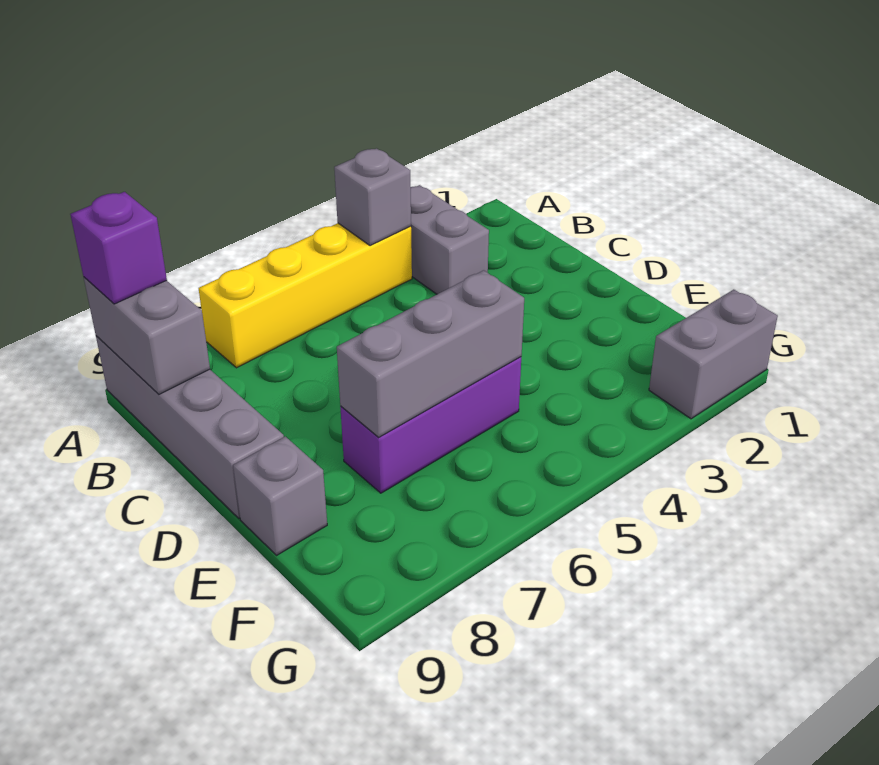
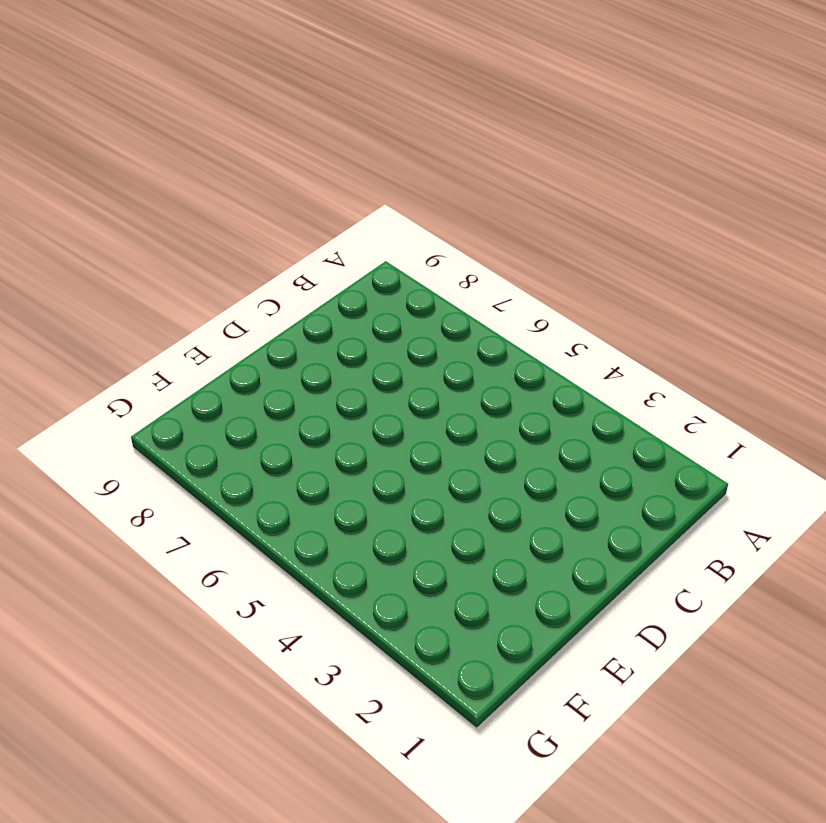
none -> grey brick A3:B3 level 1
none -> yellow brick A4:A7 level 1

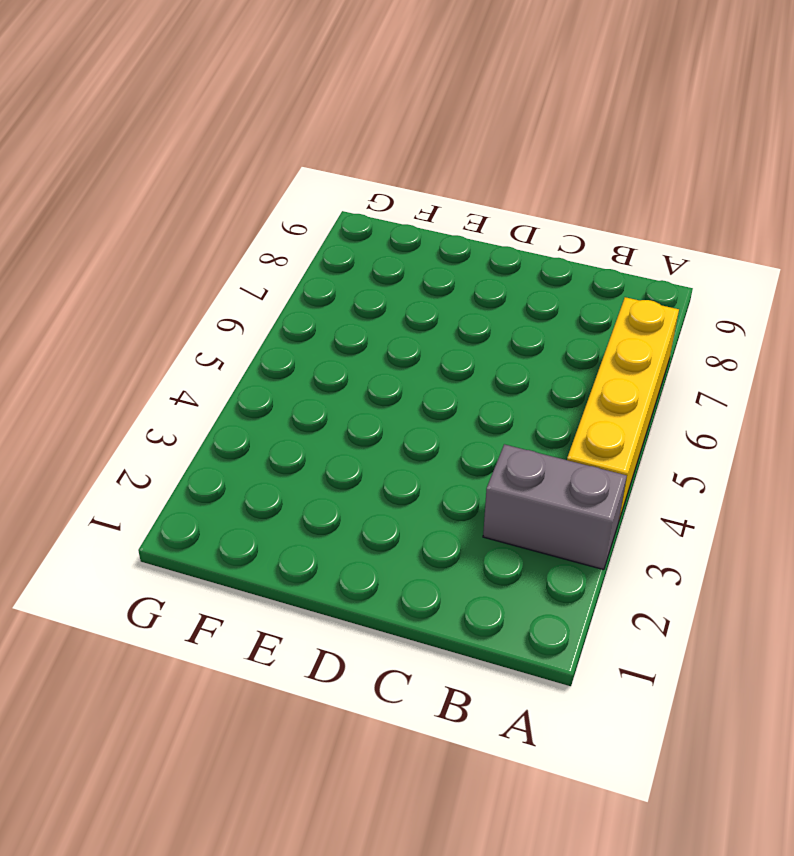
none -> grey brick A9:D9 level 1
none -> purple brick E5:E7 level 1

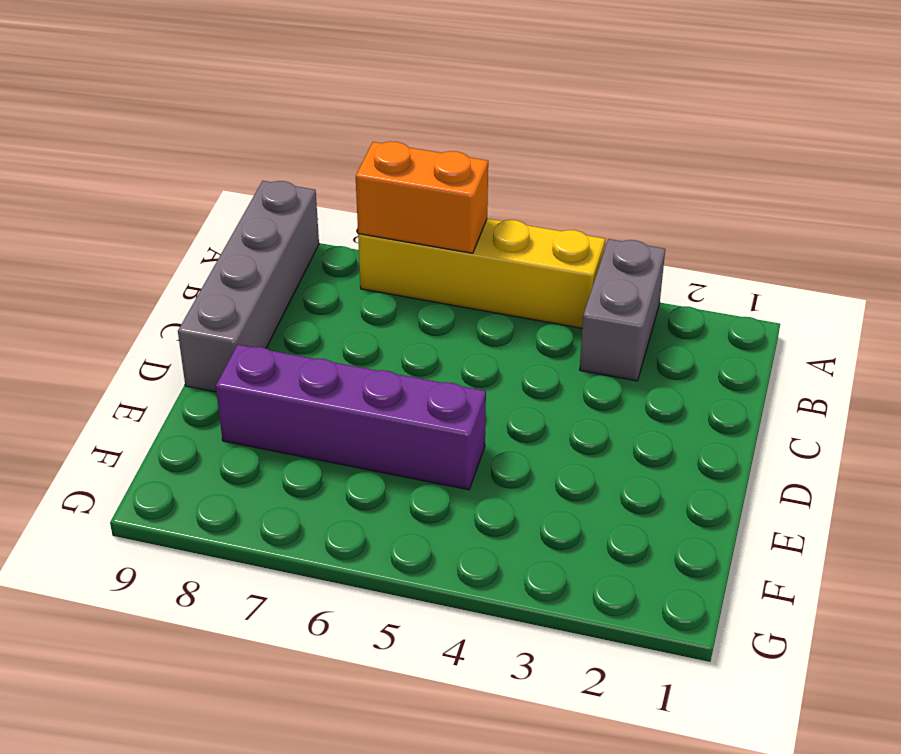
orange brick A6:A7 level 2 -> none
purple brick E5:E8 level 1 -> purple brick E5:E7 level 1
none -> grey brick E9 level 1
none -> grey brick G1:G2 level 1

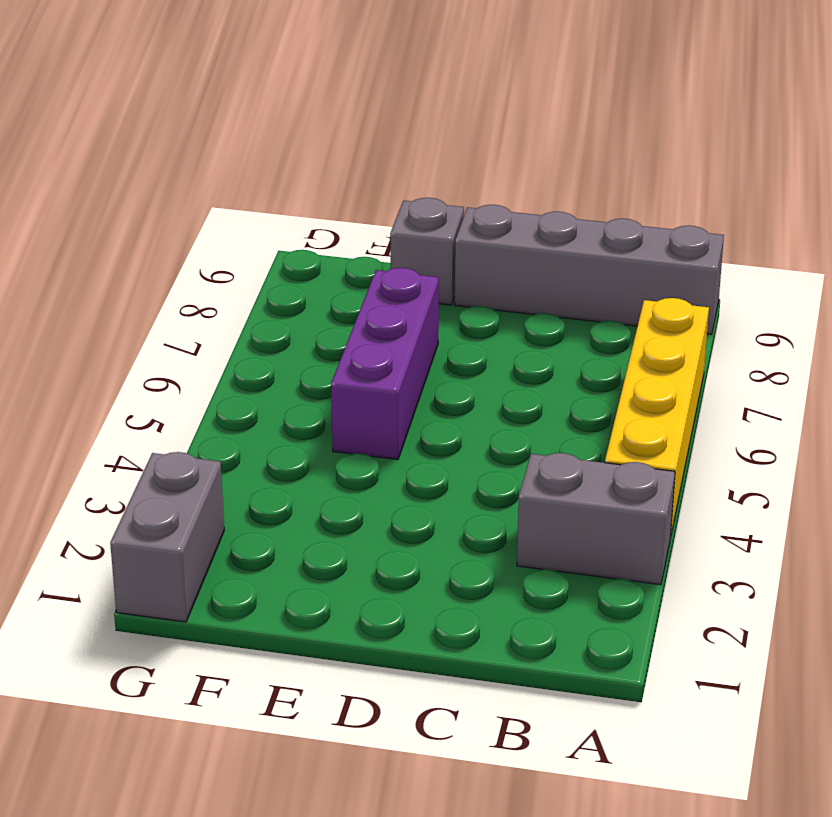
none -> grey brick A4 level 2
none -> grey brick A9:B9 level 2

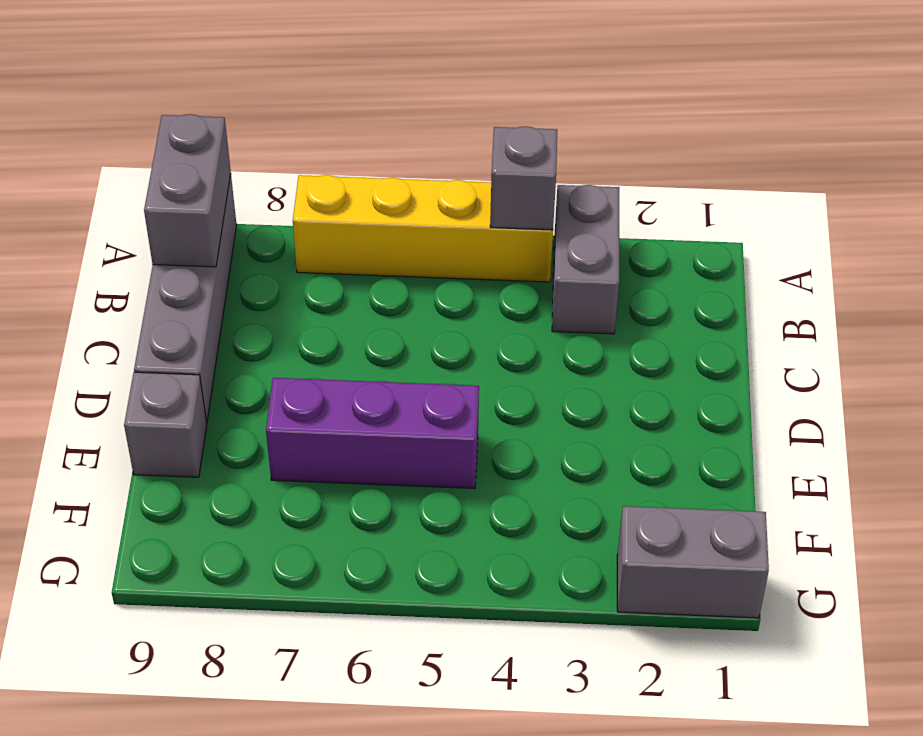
none -> grey brick E5:E7 level 2
none -> purple brick A9 level 3

